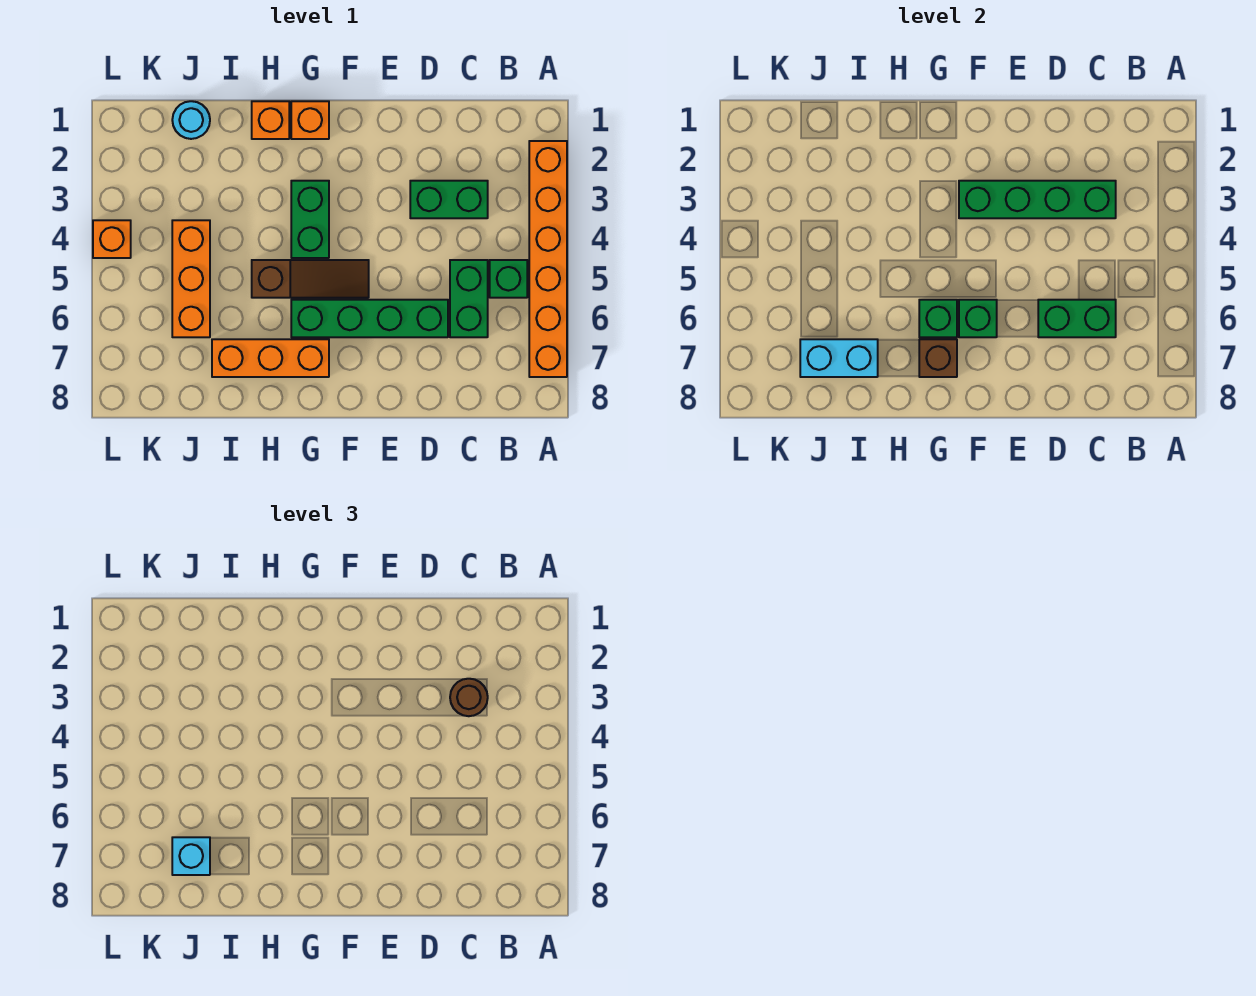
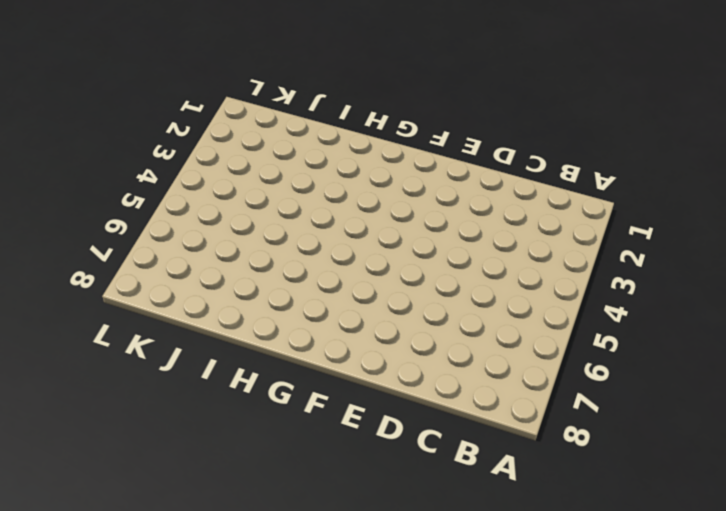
none -> orange brick A2:A7 level 1
none -> green brick B5 level 1
none -> green brick C3:D3 level 1

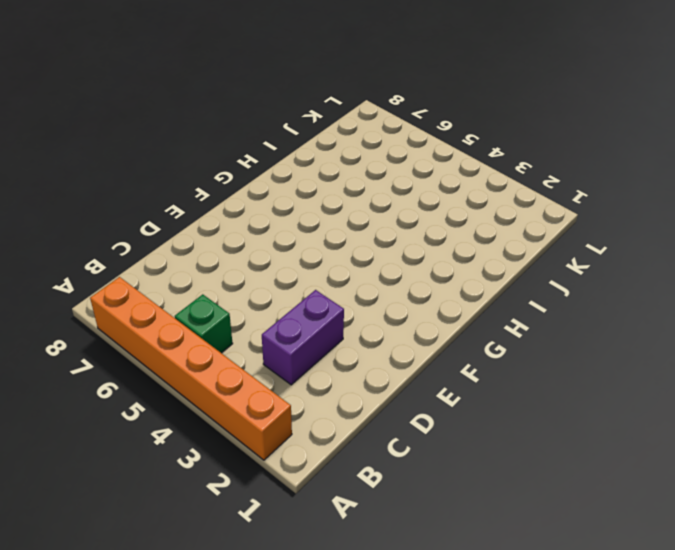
purple brick C3:D3 level 1 -> green brick C3:D3 level 1
none -> green brick C5:C6 level 1
none -> green brick D6:G6 level 1
none -> brown slope F5:H5 level 1 top H

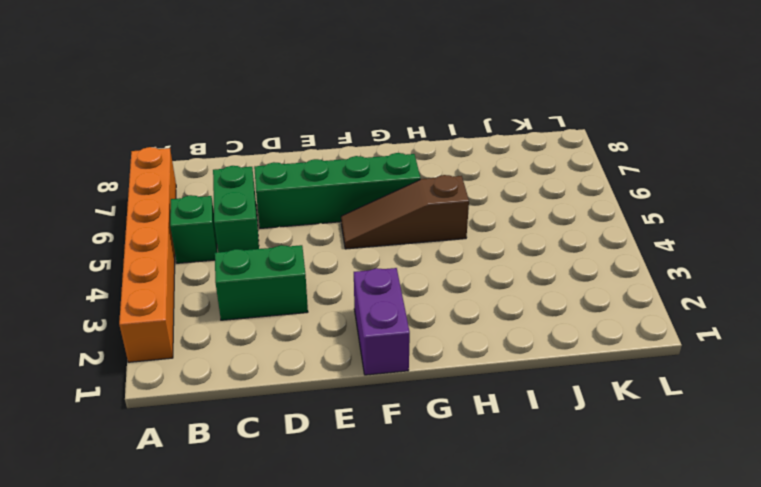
purple brick F1:F2 level 1 -> none
none -> orange brick G1 level 1
none -> green brick G3:G4 level 1
none -> orange brick G7:I7 level 1

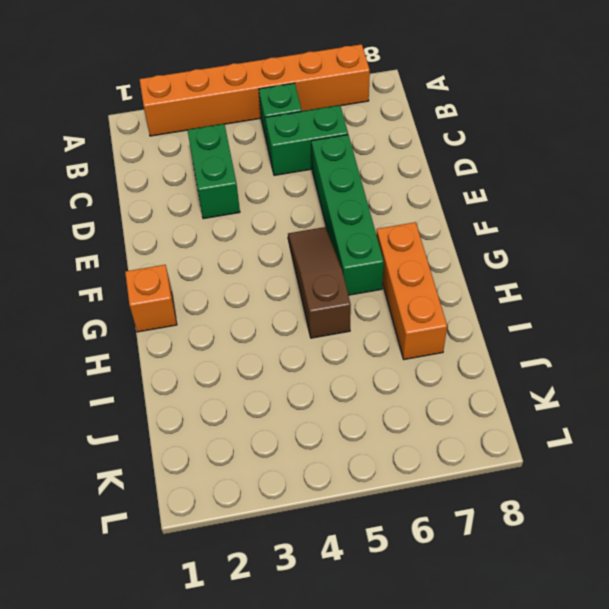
none -> green brick G3:G4 level 1
none -> orange brick H1 level 1
none -> cyan round brick J1 level 1

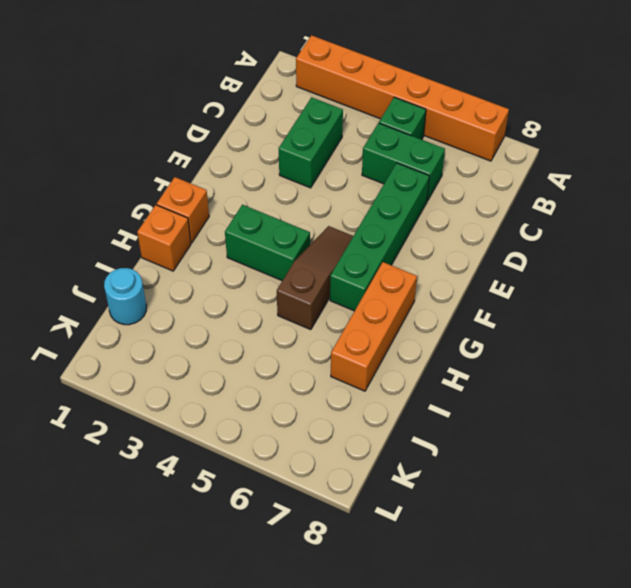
none -> orange brick J4:J6 level 1
none -> orange brick L4 level 1
none -> green brick C3:F3 level 2

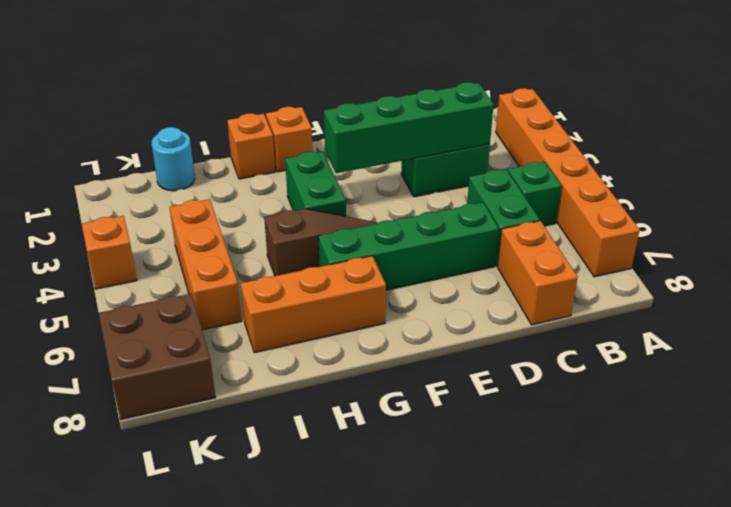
orange brick C7:C8 level 1 -> none
brown brick K7:L8 level 1 -> none
none -> green brick C6:D6 level 2
none -> green brick F6 level 2
none -> green brick G6 level 2

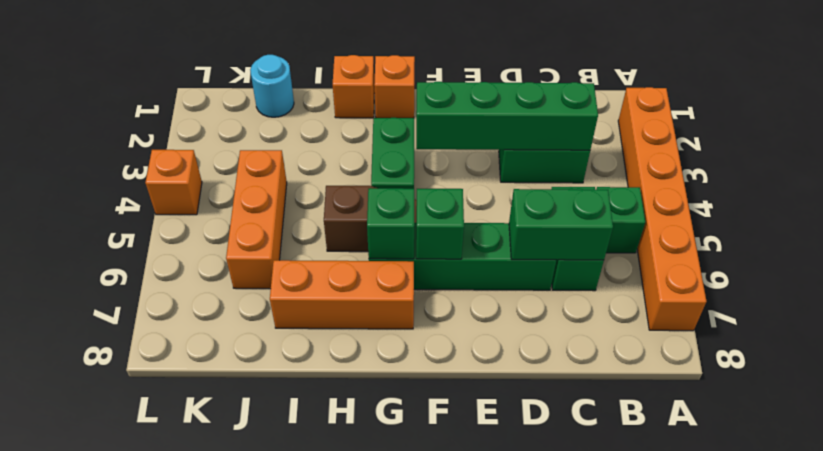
none -> brown brick G7 level 2
none -> cyan brick I7:J7 level 2
none -> brown round brick C3 level 3

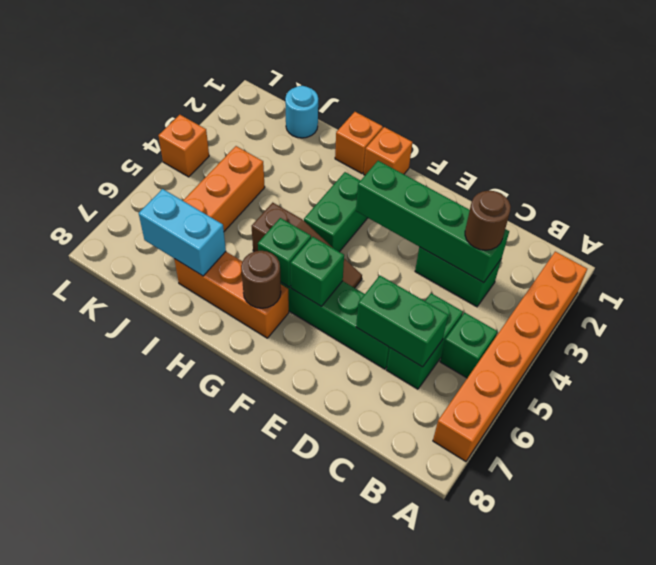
brown round brick G7 level 2 -> brown brick G7 level 2
none -> cyan brick J7 level 3

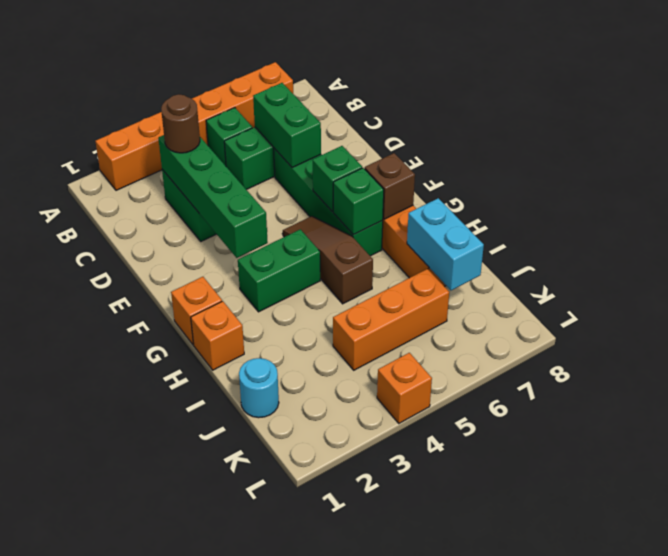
none -> cyan brick J7 level 3

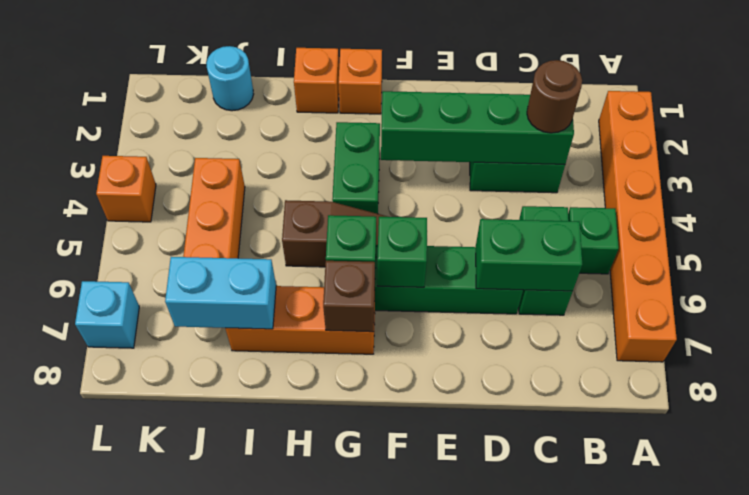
cyan brick L7 level 1 -> cyan brick J7 level 3

